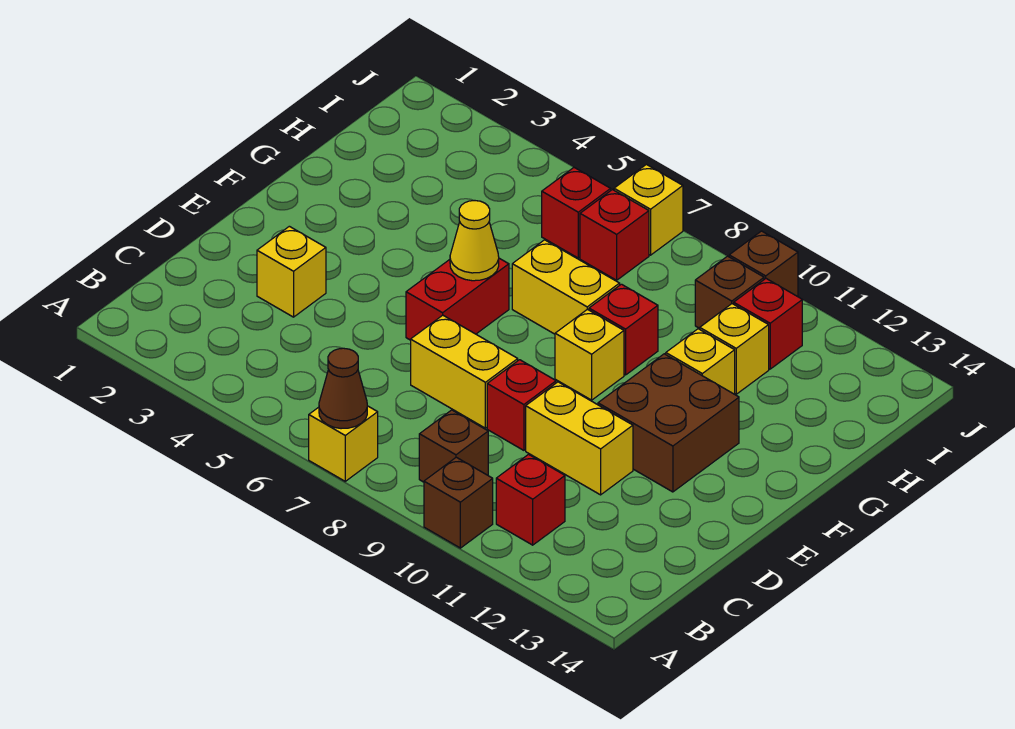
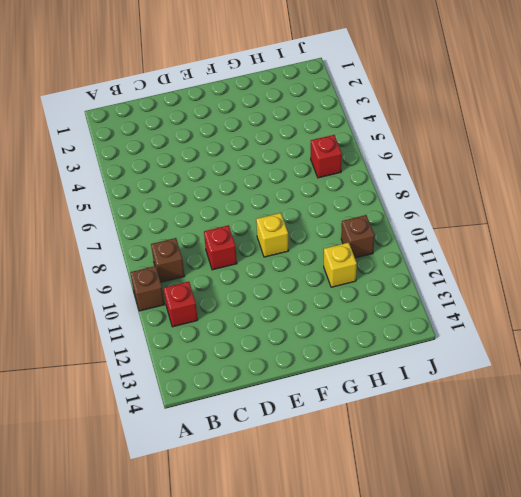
none -> yellow brick A7 level 1
none -> yellow brick D3 level 1
none -> yellow brick D7:D8 level 1

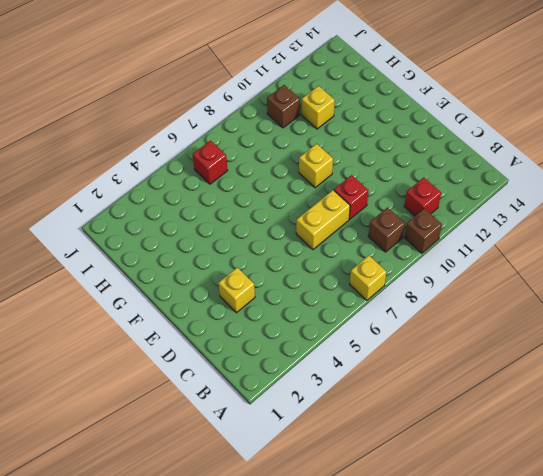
none -> yellow brick D10:D11 level 1
none -> red brick E6:F6 level 1
none -> brown brick E11:F12 level 1

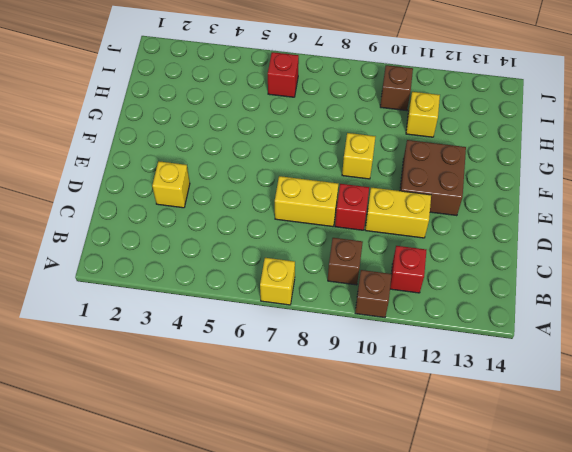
none -> red brick E6:F6 level 1
none -> yellow brick G7:G8 level 1
none -> red brick G9 level 1

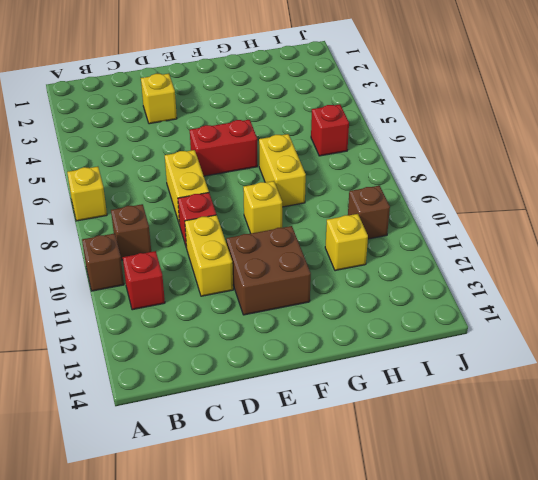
none -> red brick G9 level 1
none -> yellow brick G11 level 1
none -> red brick I7 level 1

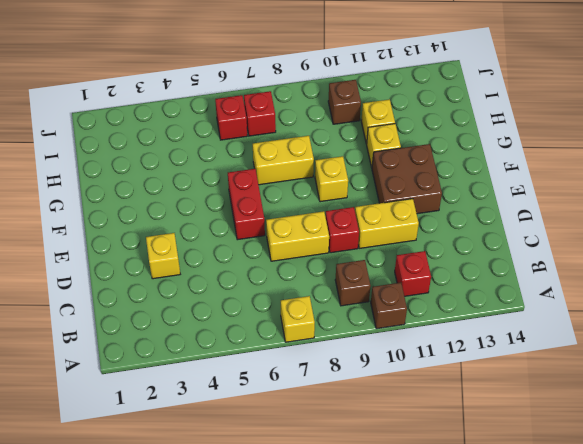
none -> red brick G9 level 1
none -> red brick I11 level 1
none -> yellow brick J7 level 1

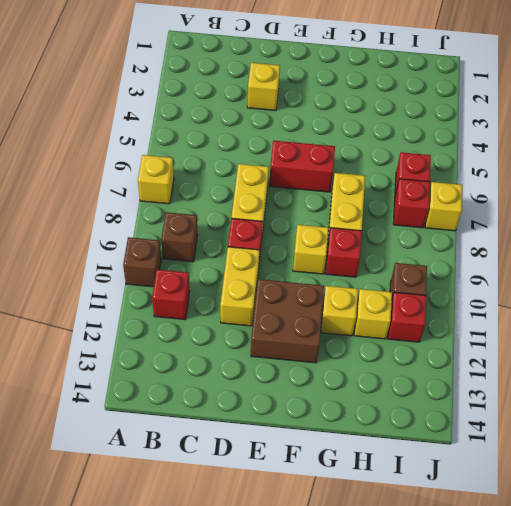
none -> brown brick J10 level 1
none -> brown cone A7 level 2
none -> yellow cone F6 level 2

